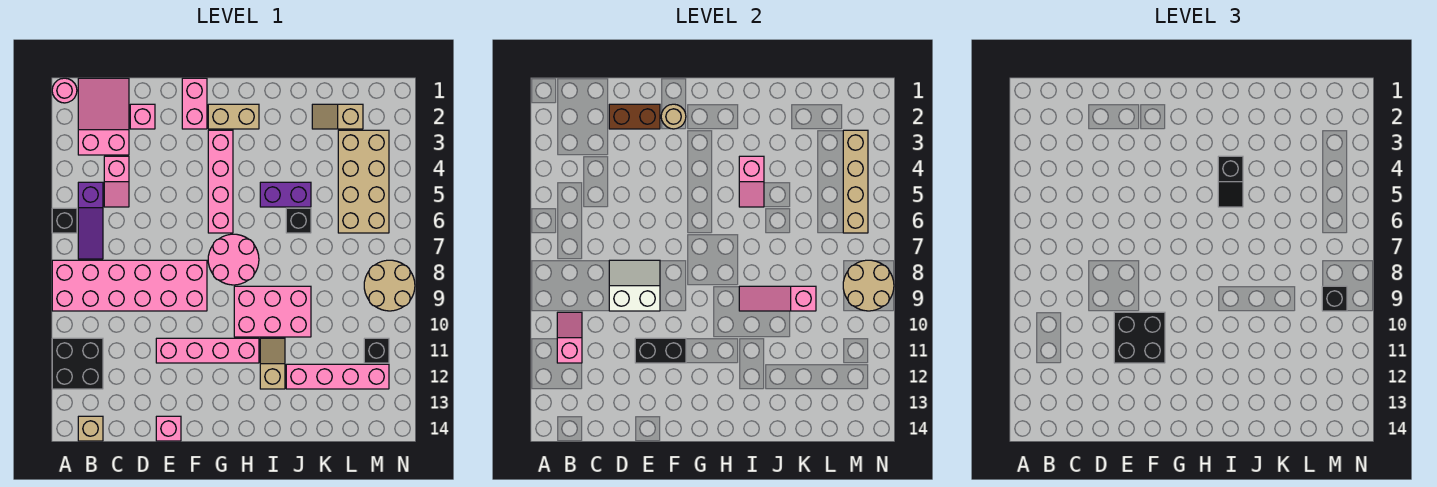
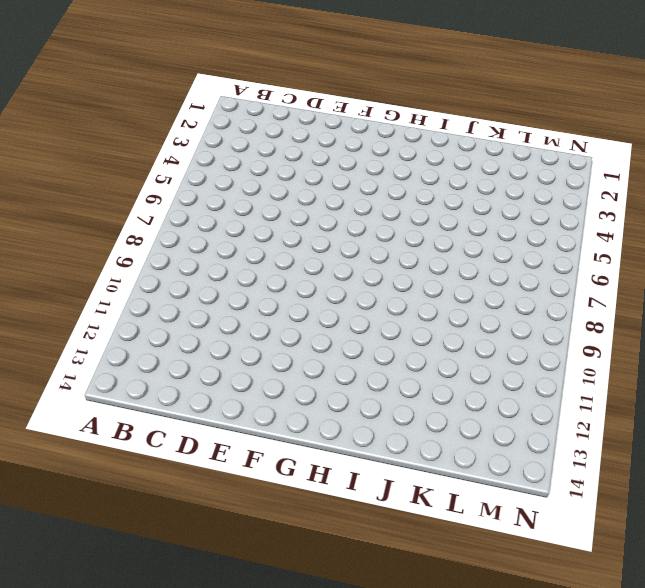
none -> pink round brick A1 level 1
none -> black brick A6 level 1
none -> pink brick A8:F9 level 1
none -> black brick A11:B12 level 1

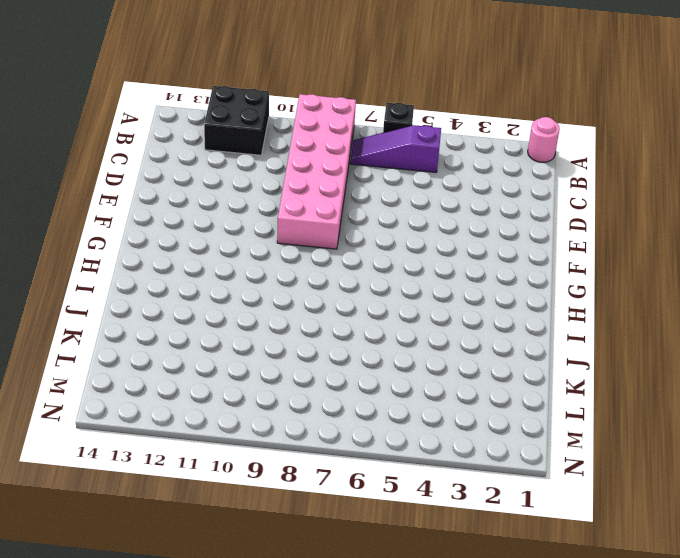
none -> pink slope B1:C3 level 1 top 3
none -> tan brick B14 level 1
none -> pink slope C4:C5 level 1 top 4
none -> pink brick D2 level 1

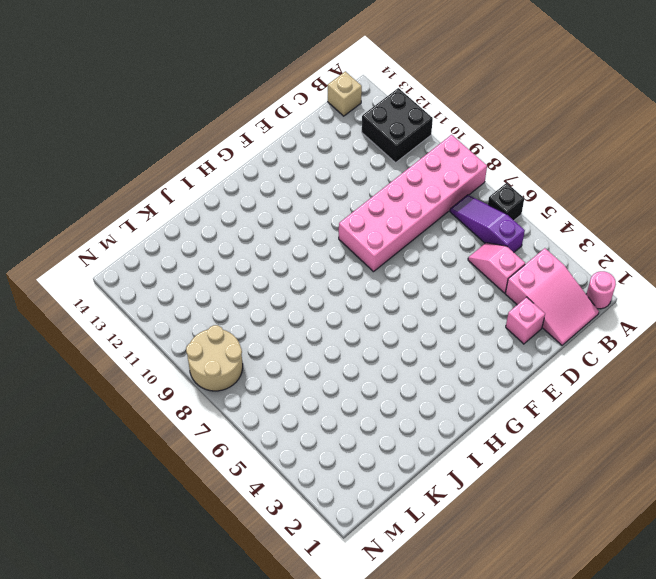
none -> pink brick E11:H11 level 1
none -> pink brick E14 level 1
none -> pink brick F1:F2 level 1
none -> tan brick G2:H2 level 1

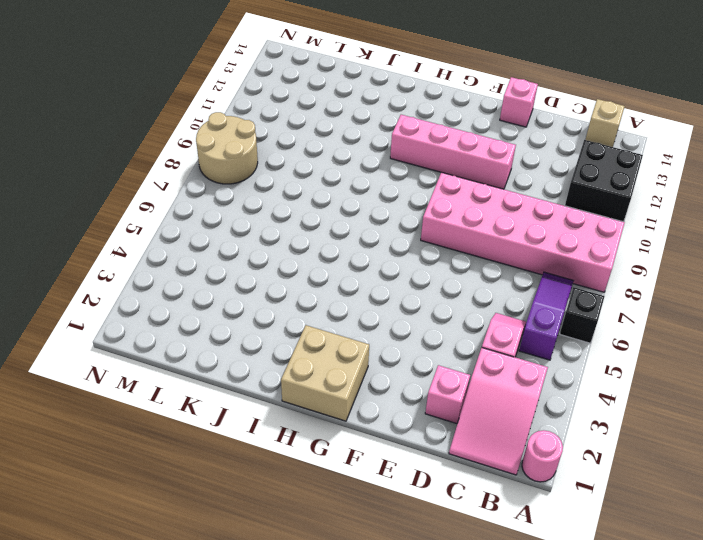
tan brick G1:H2 level 1 -> tan brick G2:H2 level 1
none -> pink brick F1:F2 level 1
none -> pink brick G3:G6 level 1
none -> pink round brick G7:H8 level 1
none -> pink brick H9:J10 level 1

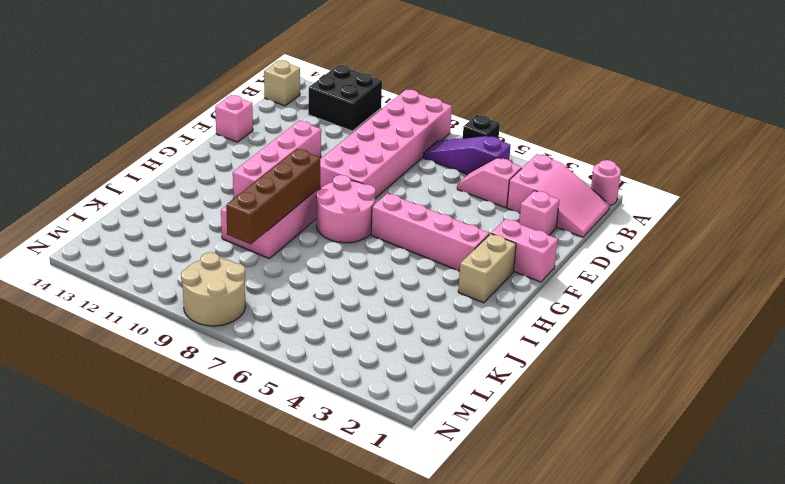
brown brick H9:K9 level 2 -> pink slope I9:K9 level 2 top K
none -> purple brick I5:J5 level 1
none -> tan slope I11:I12 level 1 top 12
none -> black brick J6 level 1
none -> pink brick J12:M12 level 1

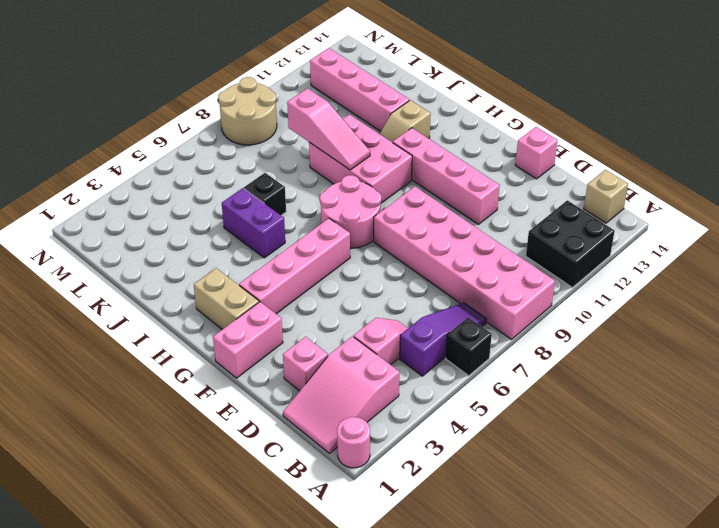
none -> tan slope K2:L2 level 1 top L
none -> tan brick L3:M6 level 1
none -> black brick M11 level 1
none -> pink slope B10:B11 level 2 top 11

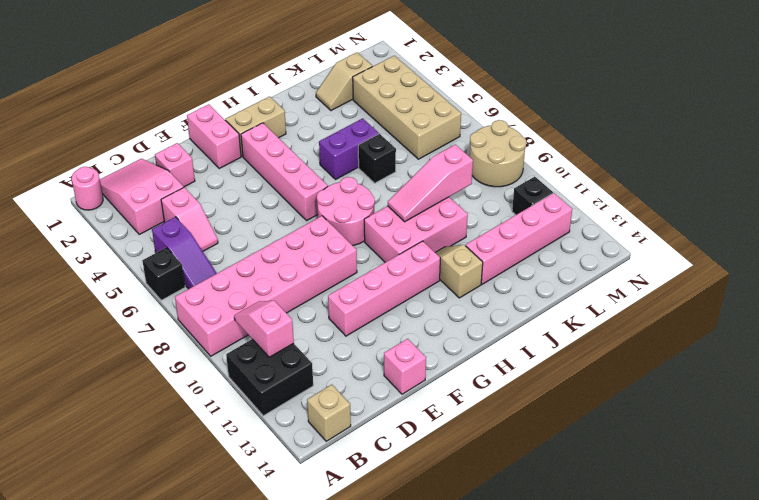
none -> brown brick D2:E2 level 2
none -> white slope D8:E9 level 2 top 9
none -> black brick E11:F11 level 2
none -> tan round brick F2 level 2

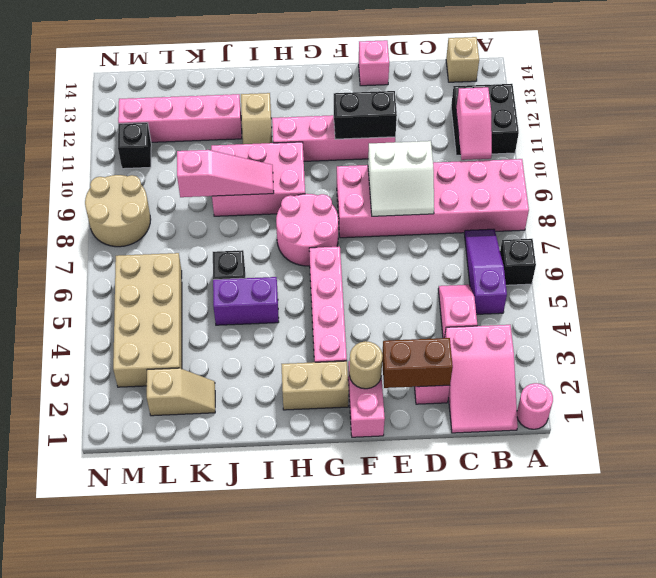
none -> pink slope I4:I5 level 2 top 4
none -> tan brick M3:M6 level 2
none -> tan round brick M8:N9 level 2
none -> black brick E10:F11 level 3

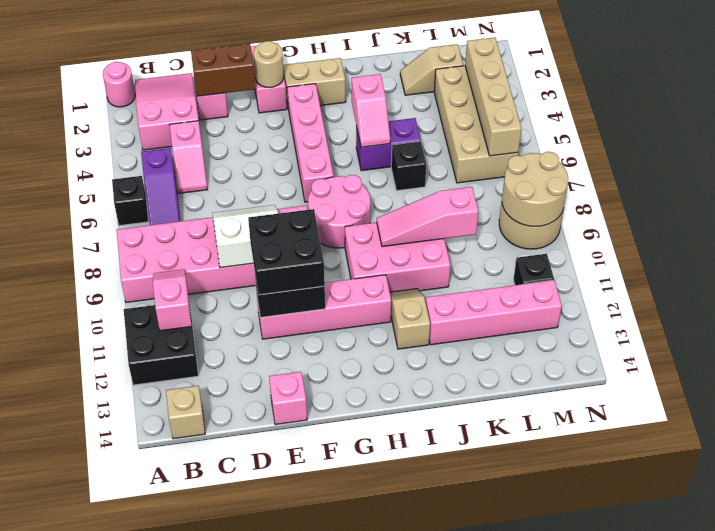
none -> black slope I4:I5 level 3 top 4
none -> black brick M9 level 3

